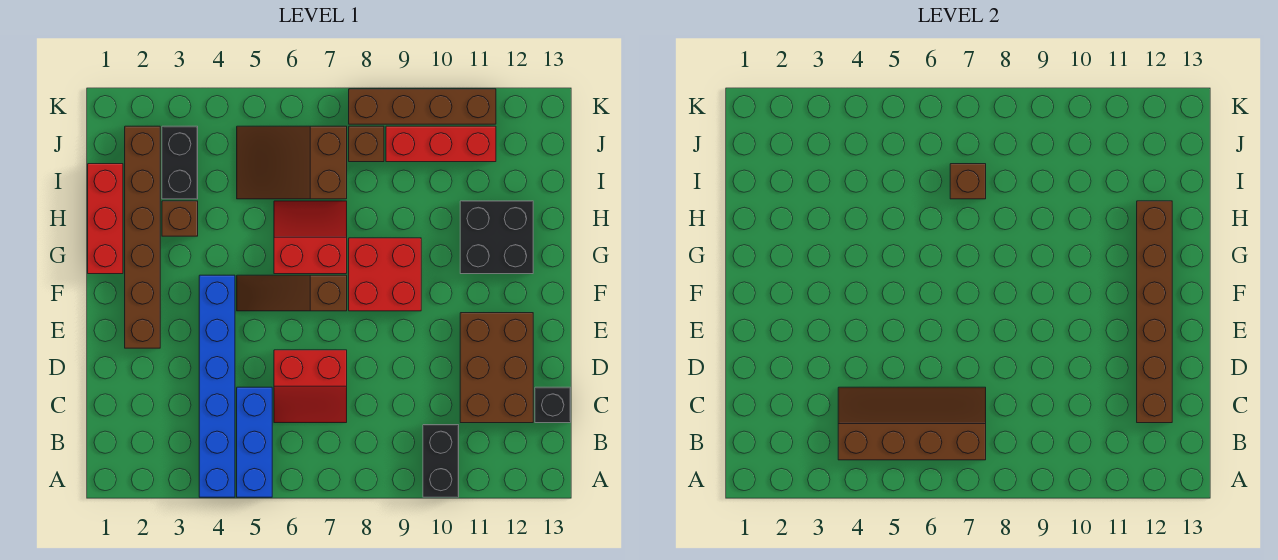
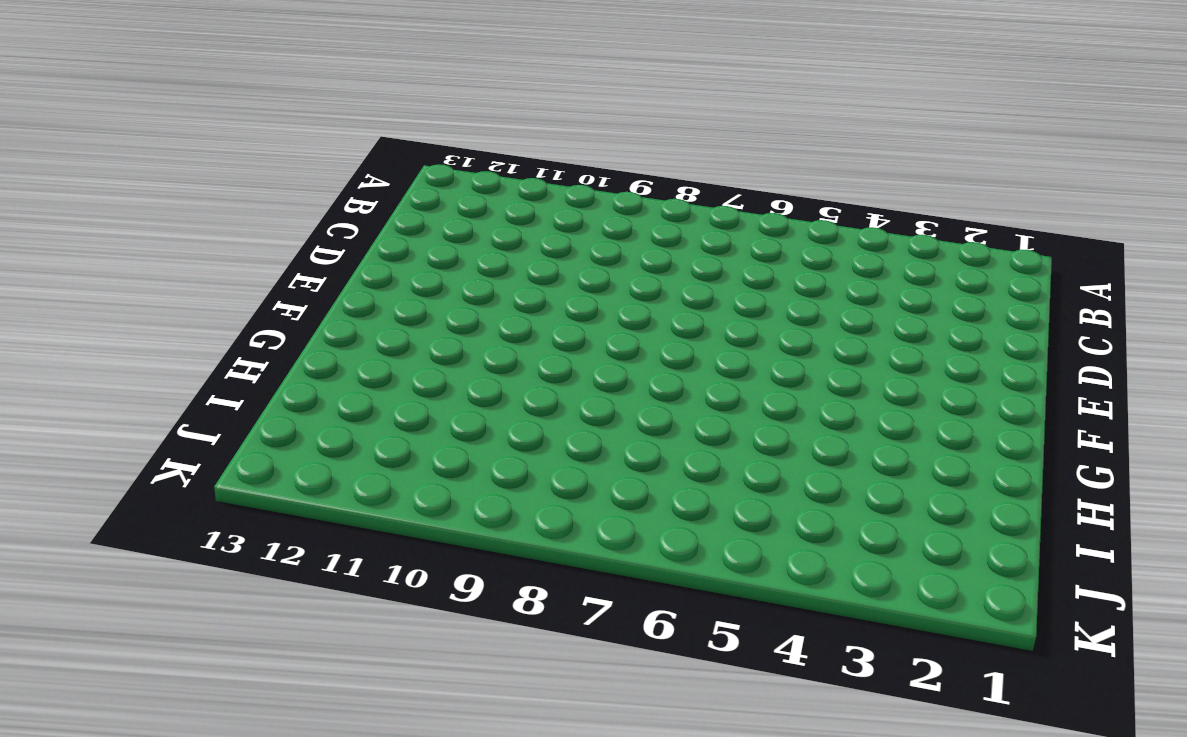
none -> blue brick A4:F4 level 1
none -> blue brick A5:C5 level 1
none -> black brick A10:B10 level 1

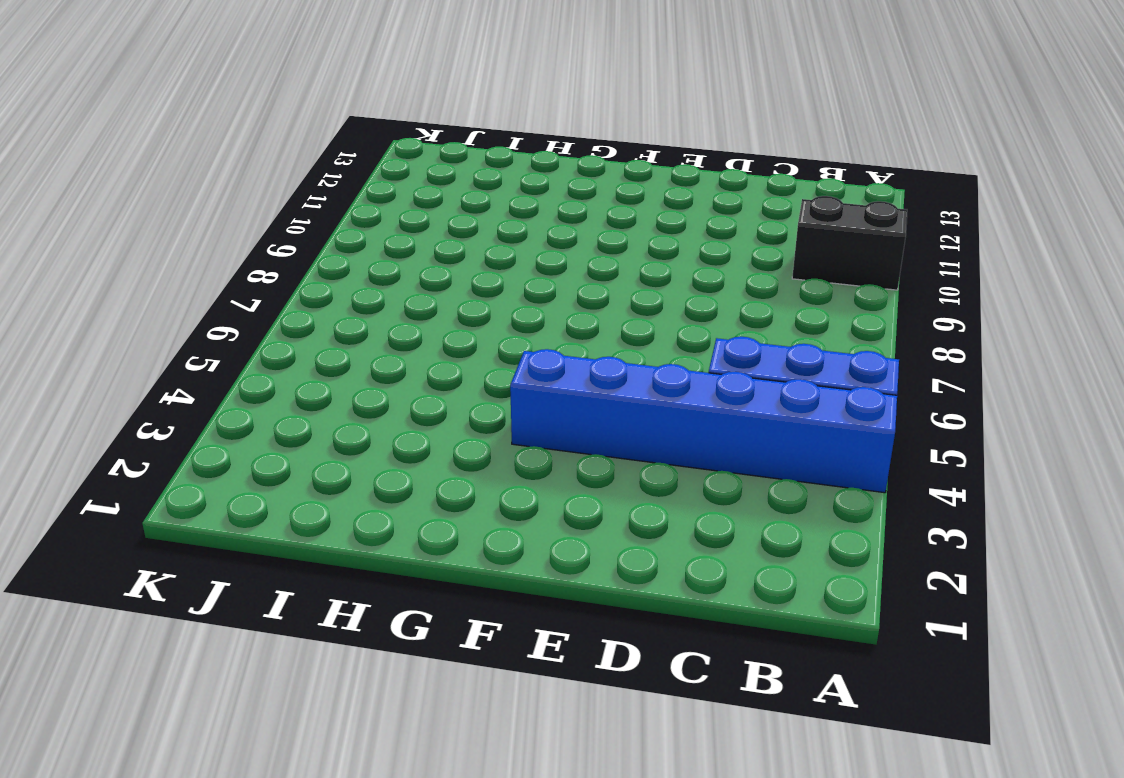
none -> red slope C6:D7 level 1 top D
none -> brown brick C11:E12 level 1
none -> black brick C13 level 1

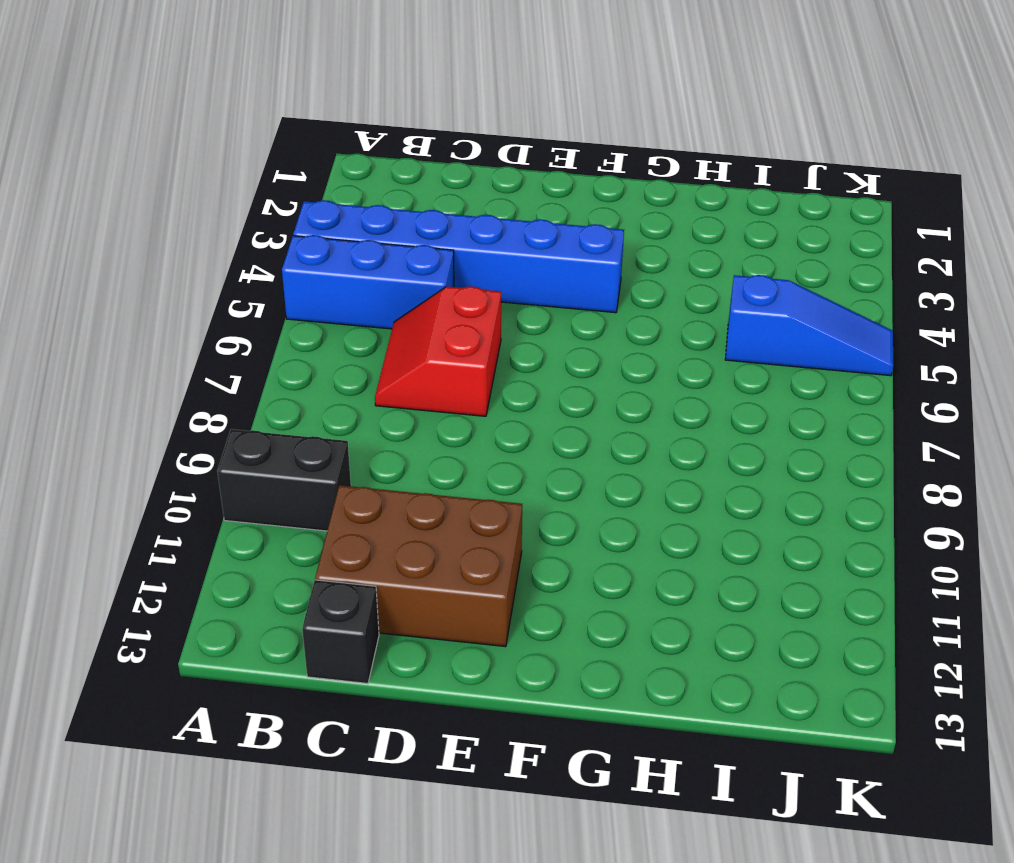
blue slope I5:K5 level 1 top I -> brown slope I5:J7 level 1 top 7
none -> brown brick E2:J2 level 1
none -> brown slope F5:F7 level 1 top 7
none -> red brick F8:G9 level 1

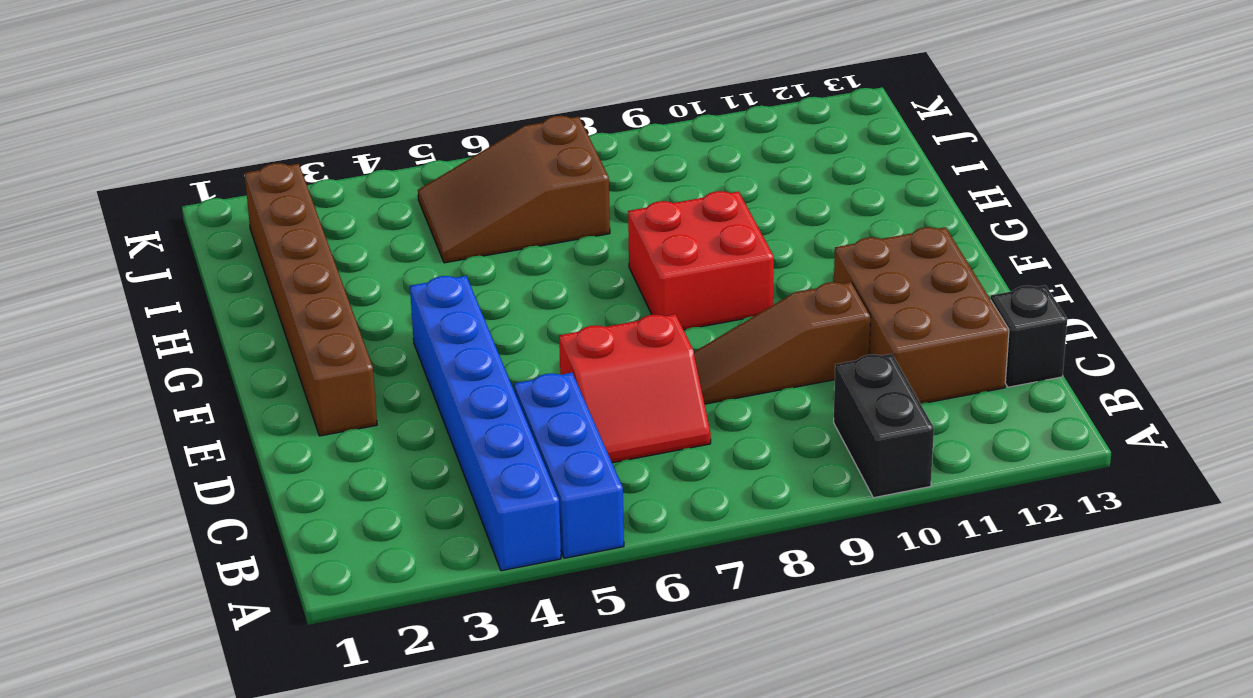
brown slope D8:D10 level 1 top 10 -> brown slope F5:F7 level 1 top 7
none -> red brick G1:I1 level 1
none -> red slope G6:H7 level 1 top G
none -> black brick G11:H12 level 1

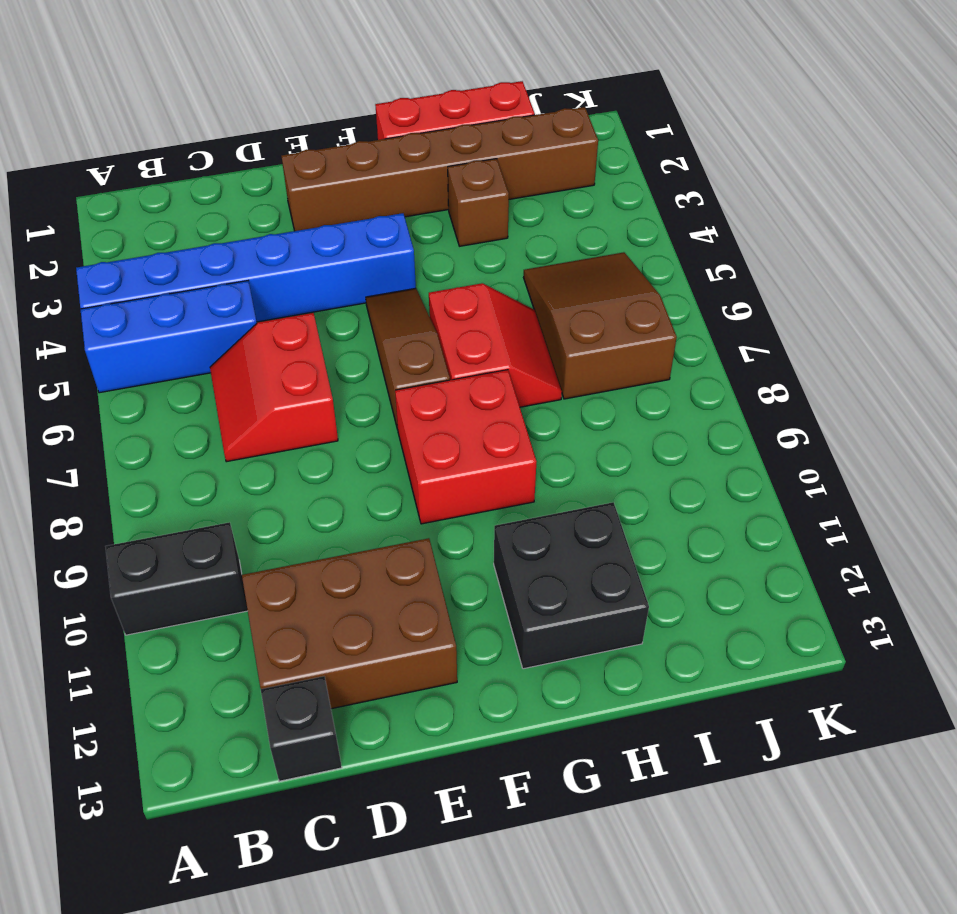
none -> black brick I3:J3 level 1
none -> brown brick J8 level 1
none -> red brick J9:J11 level 1

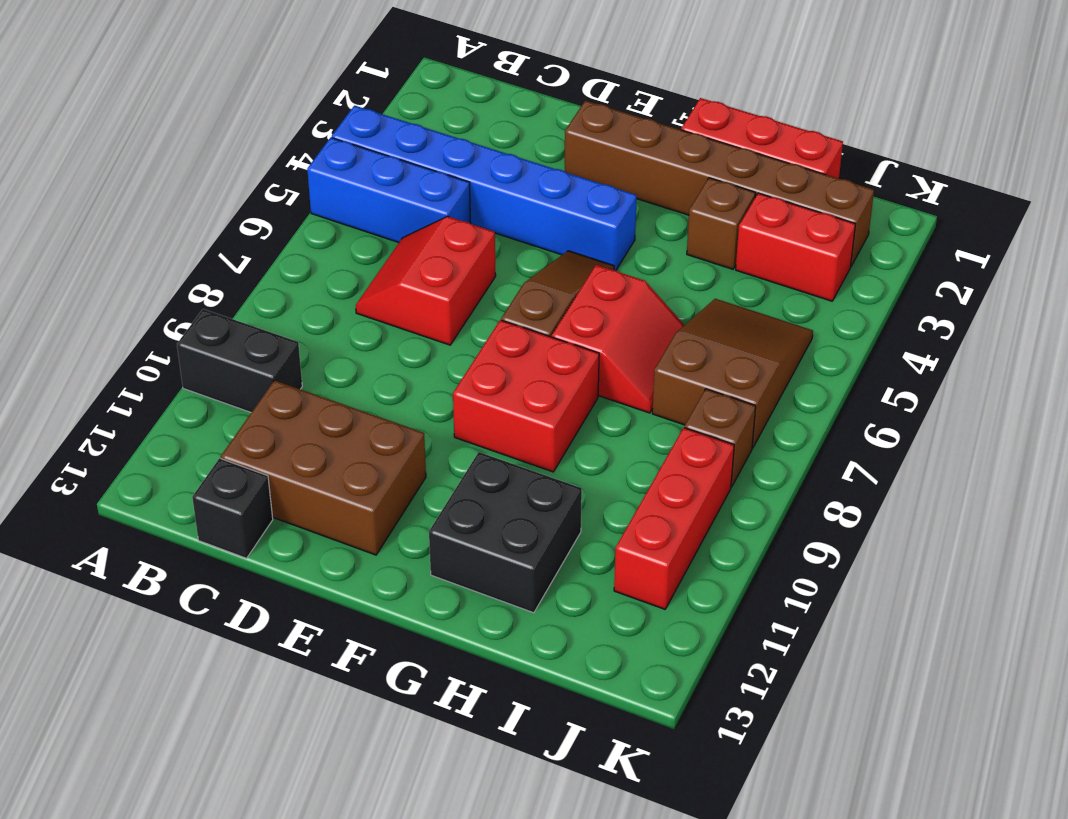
red brick I3:J3 level 1 -> black brick I3:J3 level 1
none -> brown brick K8:K11 level 1
none -> brown slope B4:C7 level 2 top B
none -> brown brick C12:H12 level 2

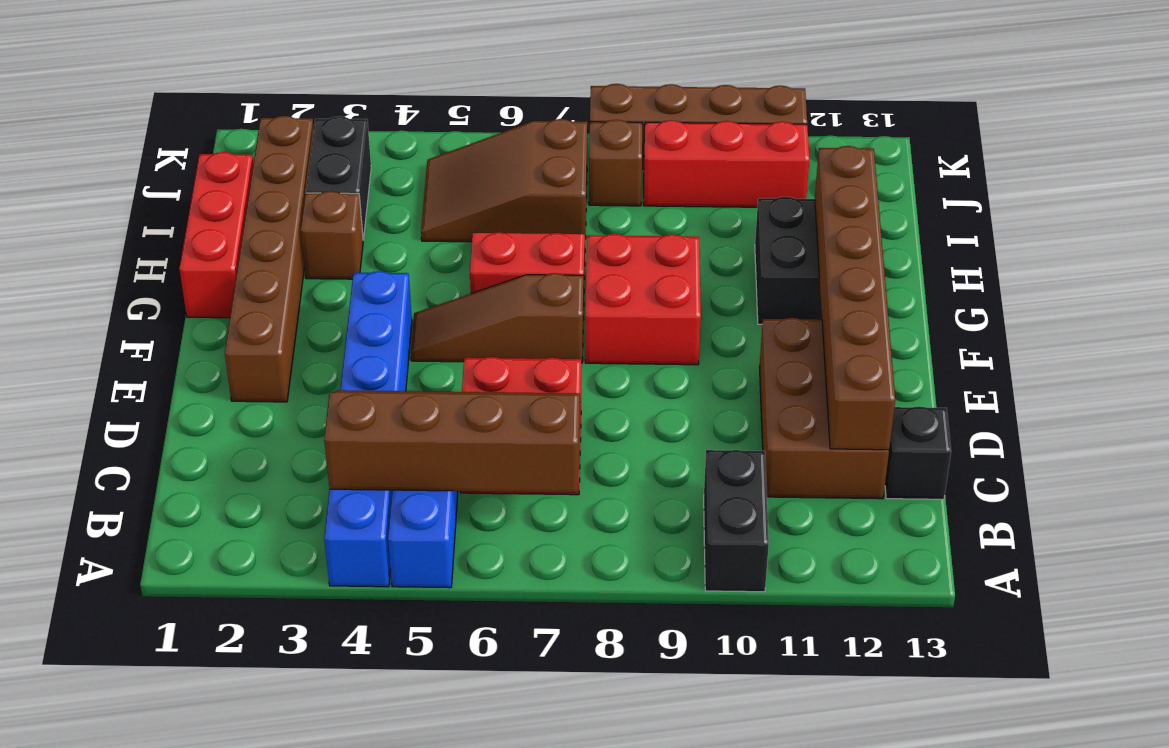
none -> brown brick I7 level 2

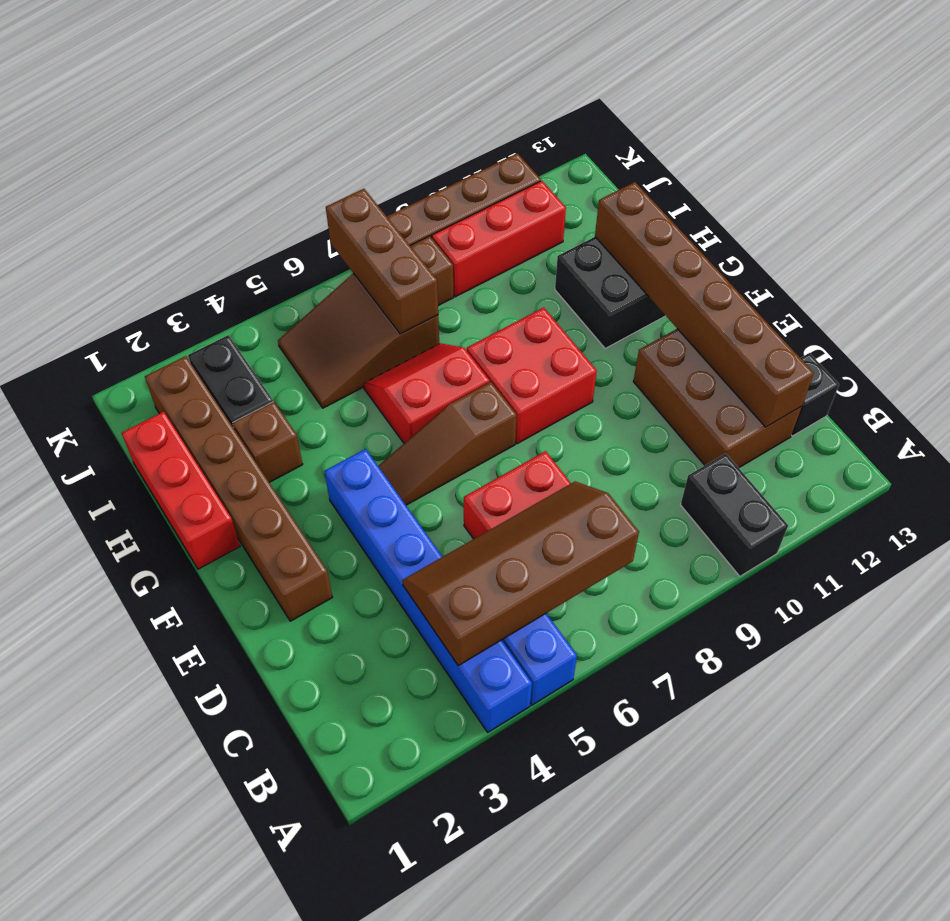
brown brick I7:K7 level 2 -> brown brick I7 level 2

